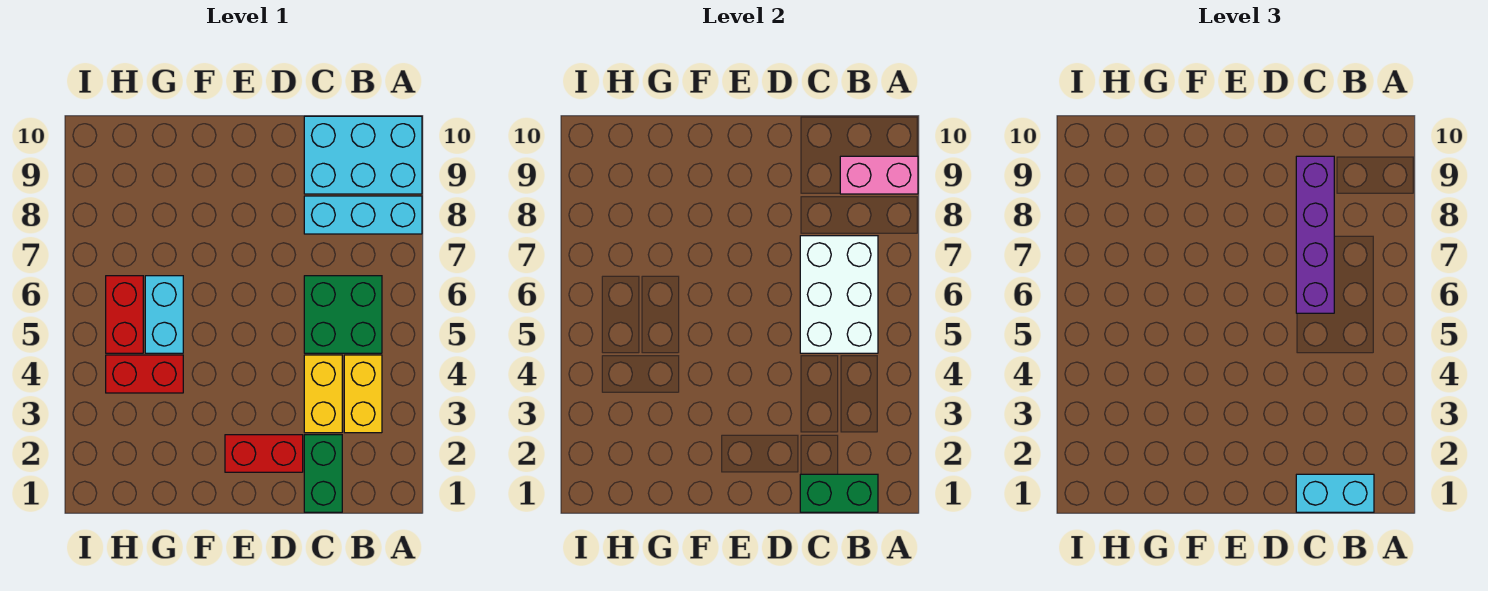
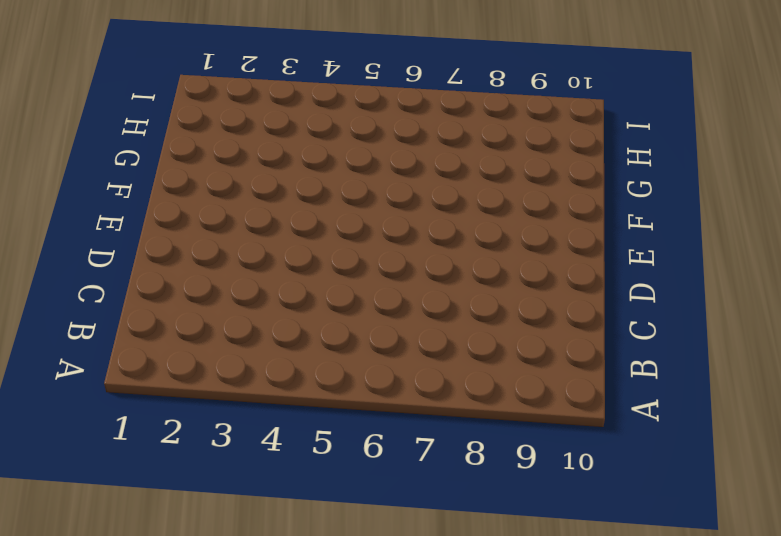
none -> cyan brick A8:C8 level 1
none -> cyan brick A9:C10 level 1
none -> yellow brick B3:B4 level 1

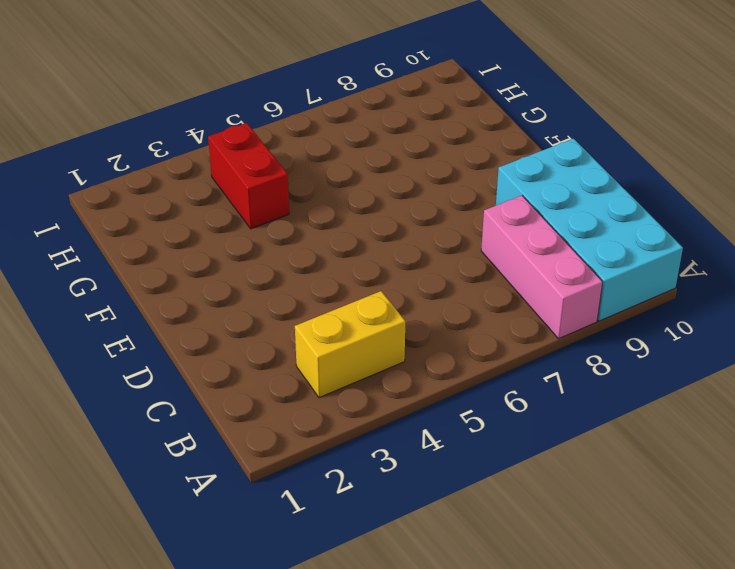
pink brick A8:C8 level 1 -> cyan brick A8:C8 level 1
cyan brick A9:D10 level 1 -> cyan brick A9:C10 level 1
none -> green brick B5:C6 level 1
none -> green brick C1:C2 level 1
none -> yellow brick C3:C4 level 1

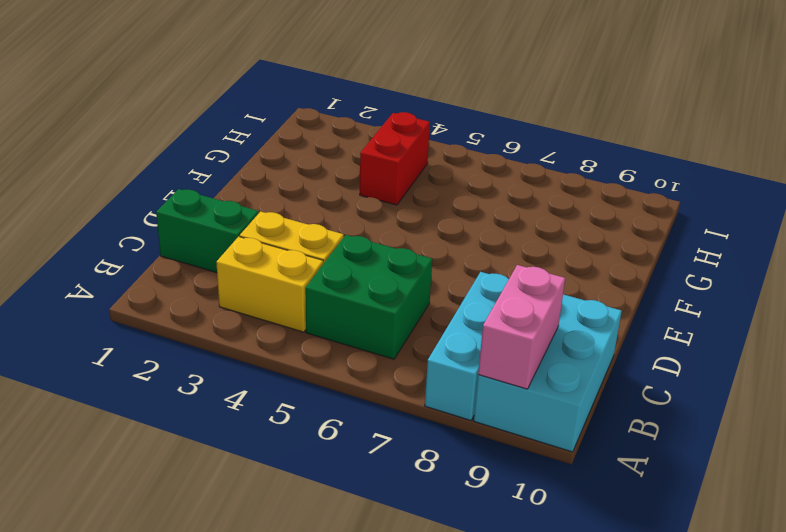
none -> red brick D2:E2 level 1
none -> cyan brick G5:G6 level 1
none -> red brick H5:H6 level 1

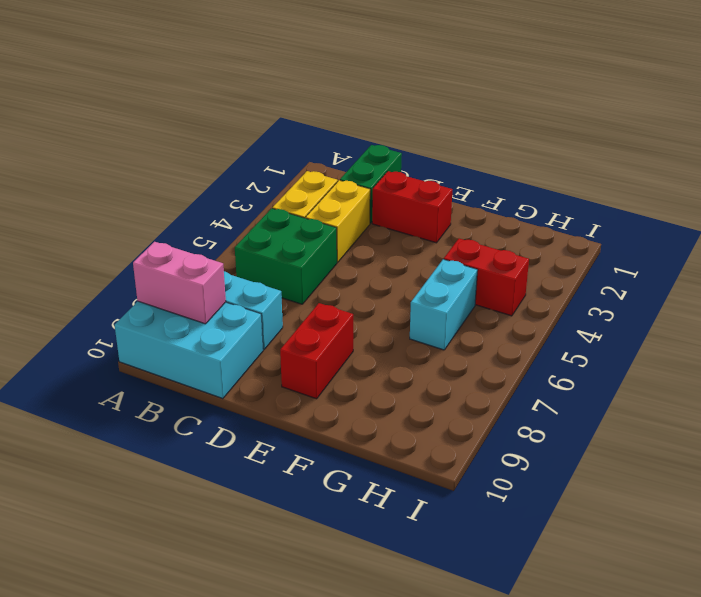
red brick E8:E9 level 1 -> red brick H5:H6 level 1
none -> green brick B1:C1 level 2
none -> white brick B5:C7 level 2
none -> cyan brick B1:C1 level 3

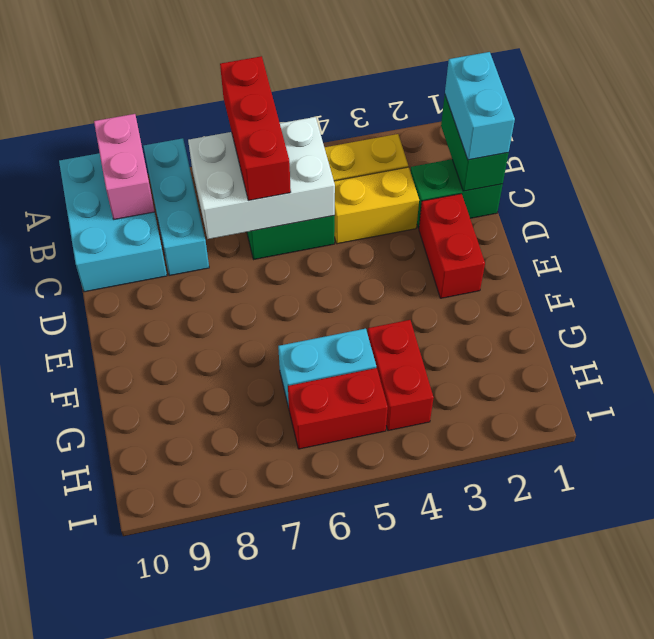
red brick A6:C6 level 3 -> purple brick C6:C9 level 3

